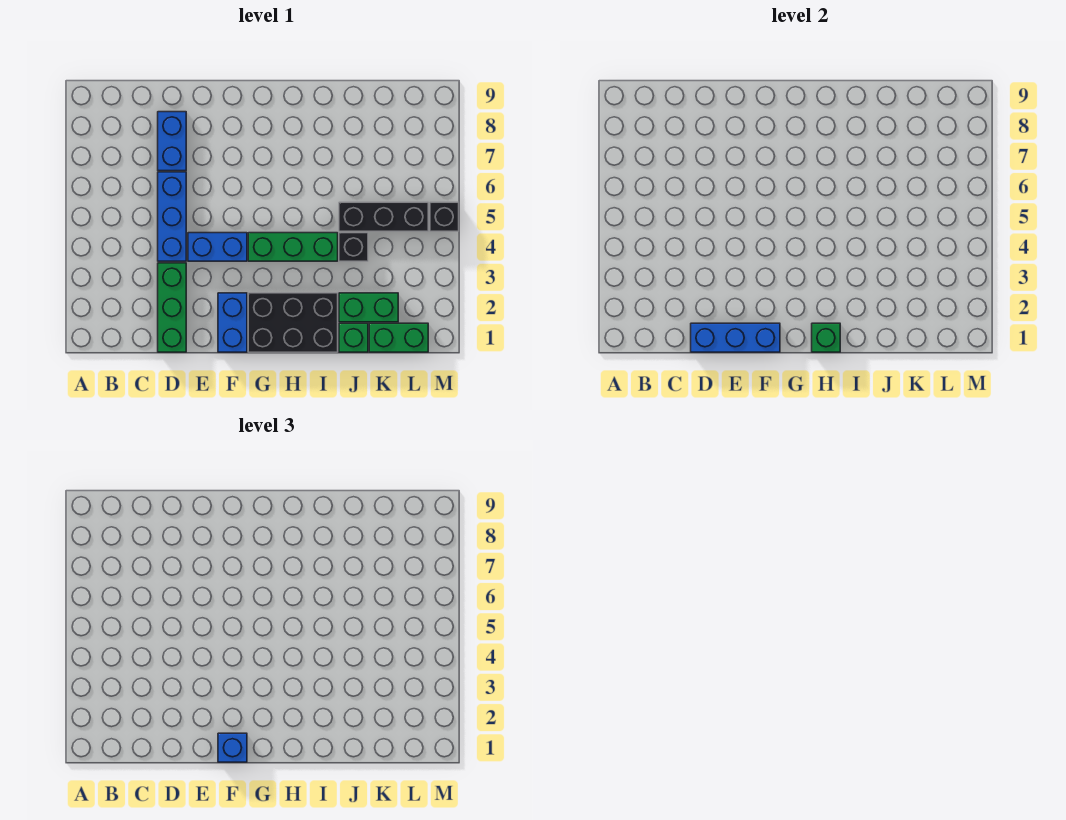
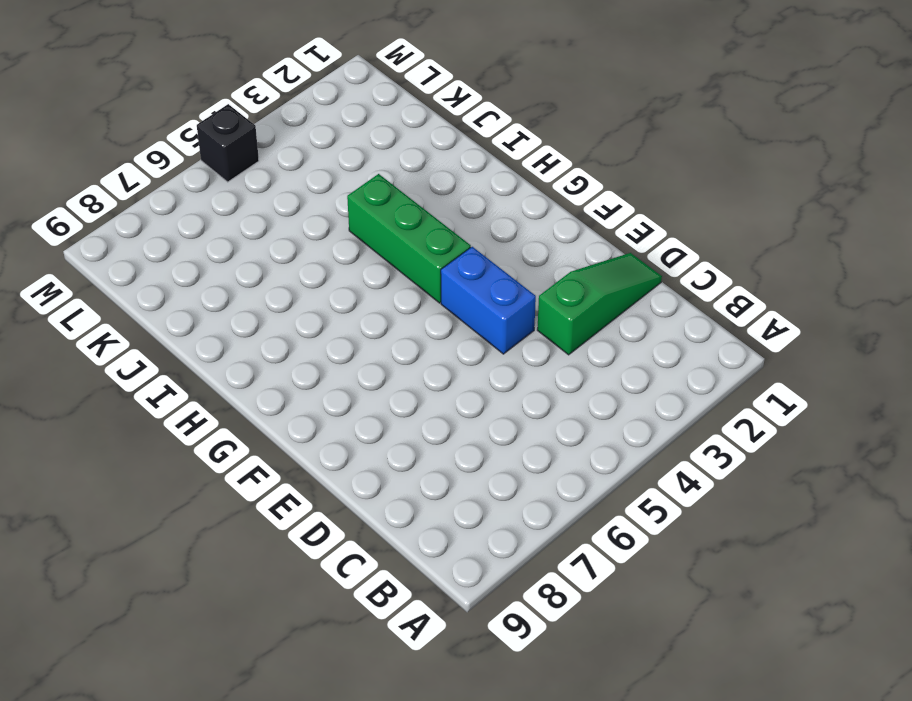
green slope D1:D3 level 1 top 3 -> green brick D1:D3 level 1
none -> blue brick D4:D6 level 1
none -> blue brick D7:D8 level 1
none -> blue brick F1:F2 level 1

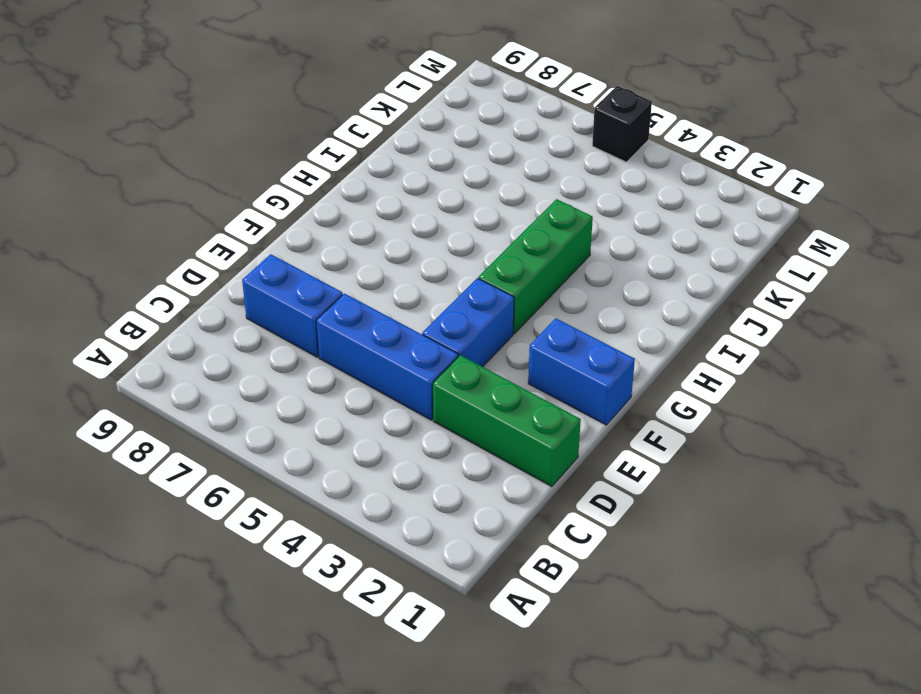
none -> black brick G1:I2 level 1
none -> green brick J1 level 1
none -> green brick J2:K2 level 1

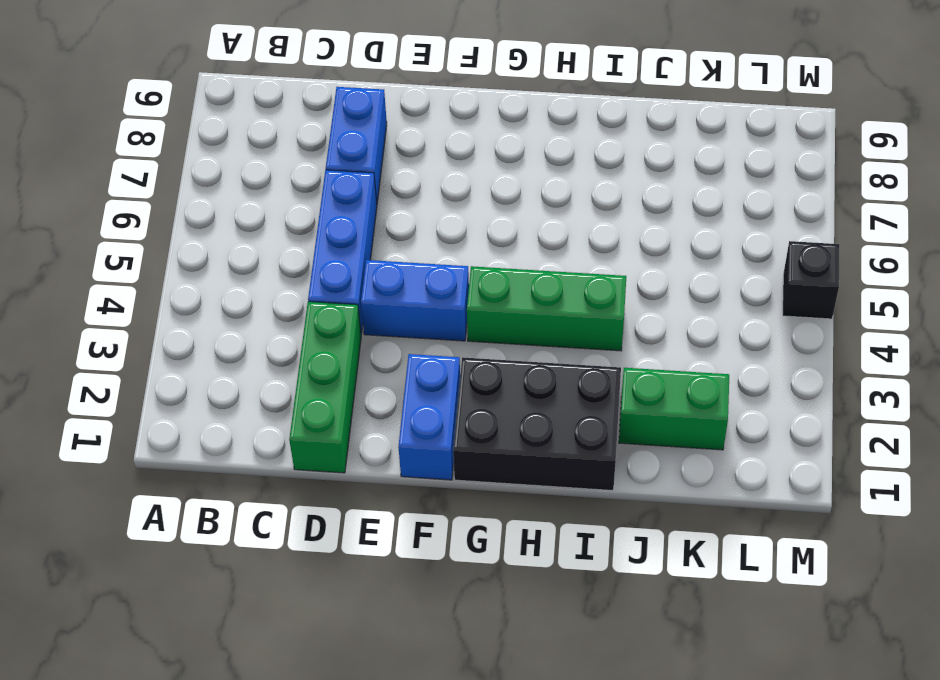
none -> green brick J1 level 1
none -> black brick J4 level 1
none -> black brick J5:L5 level 1

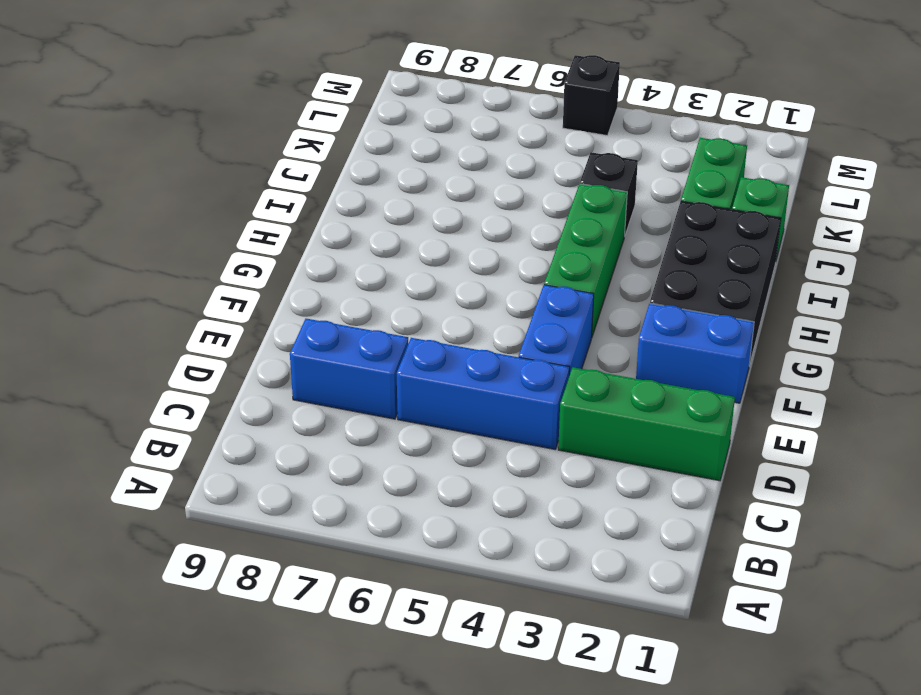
none -> black brick J5:L5 level 1
none -> green brick K1:L1 level 1
none -> blue brick D1:F1 level 2

